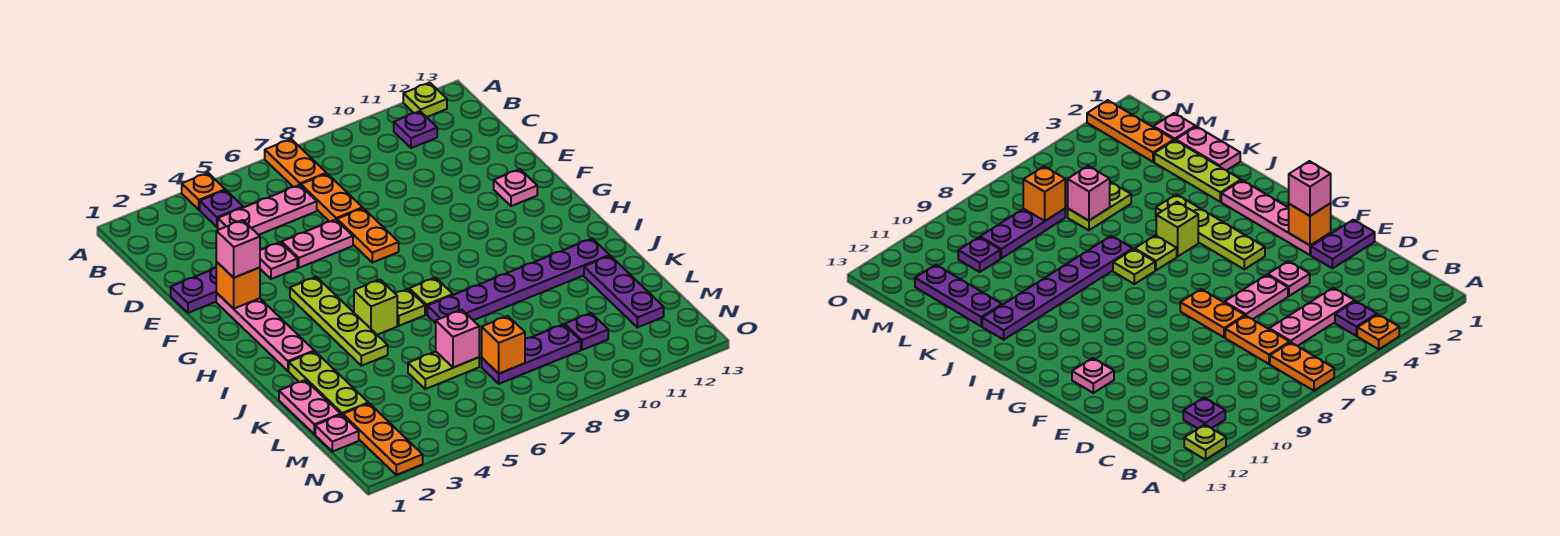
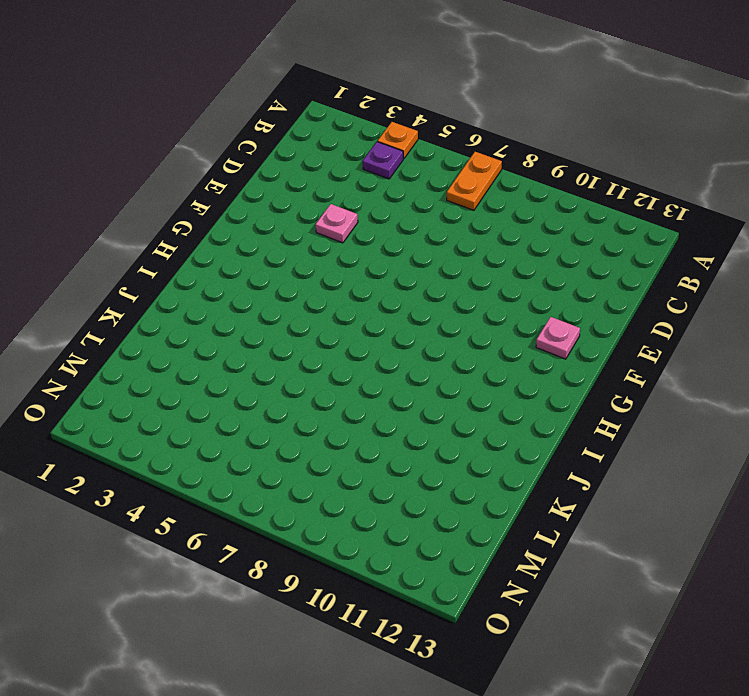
none -> lime plate A12 level 1
none -> purple plate B11 level 1
none -> pink plate C4:C6 level 1
none -> orange plate C7:D7 level 1

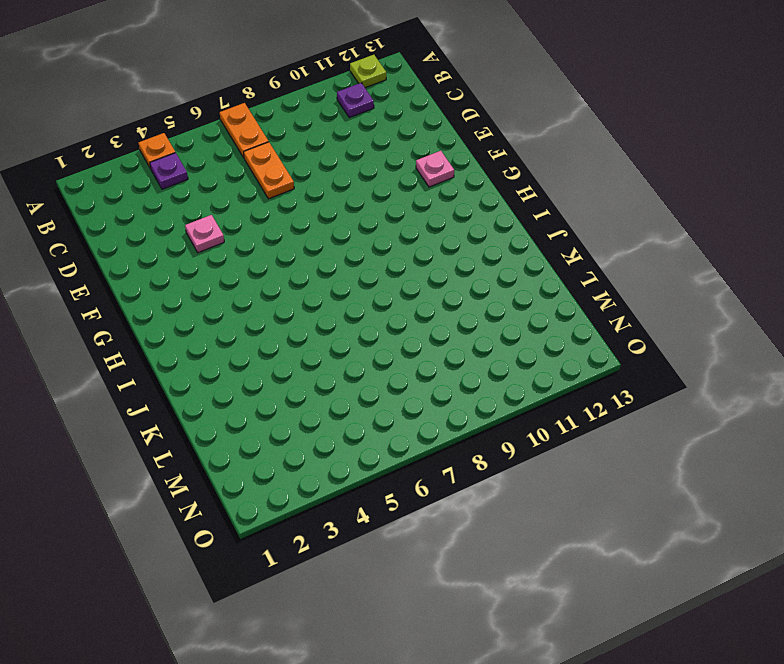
none -> pink plate C4:C6 level 1
none -> purple plate E1:E2 level 1
none -> pink plate E5:E6 level 1
none -> orange plate E7:F7 level 1

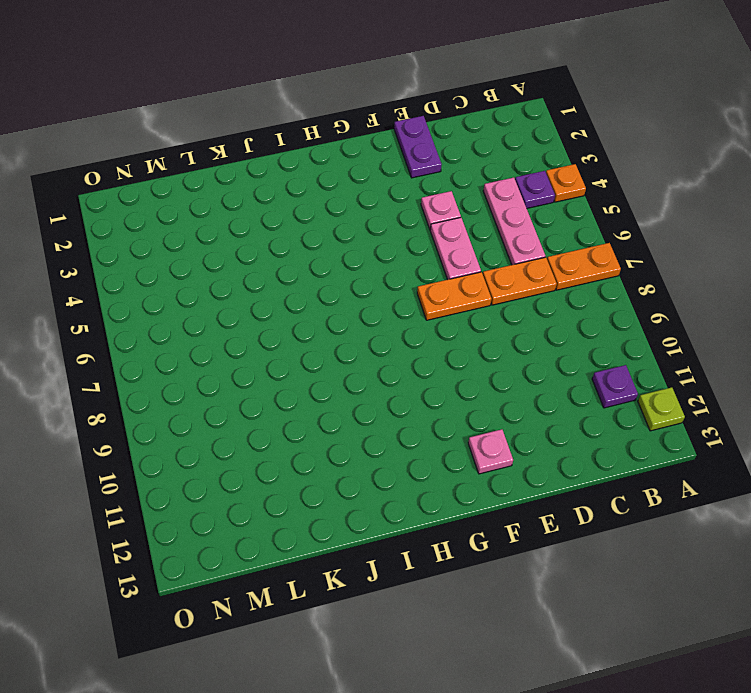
none -> pink plate F2:I2 level 1
none -> lime plate G4:J4 level 1
none -> lime brick I5 level 1
none -> lime plate I6 level 1

